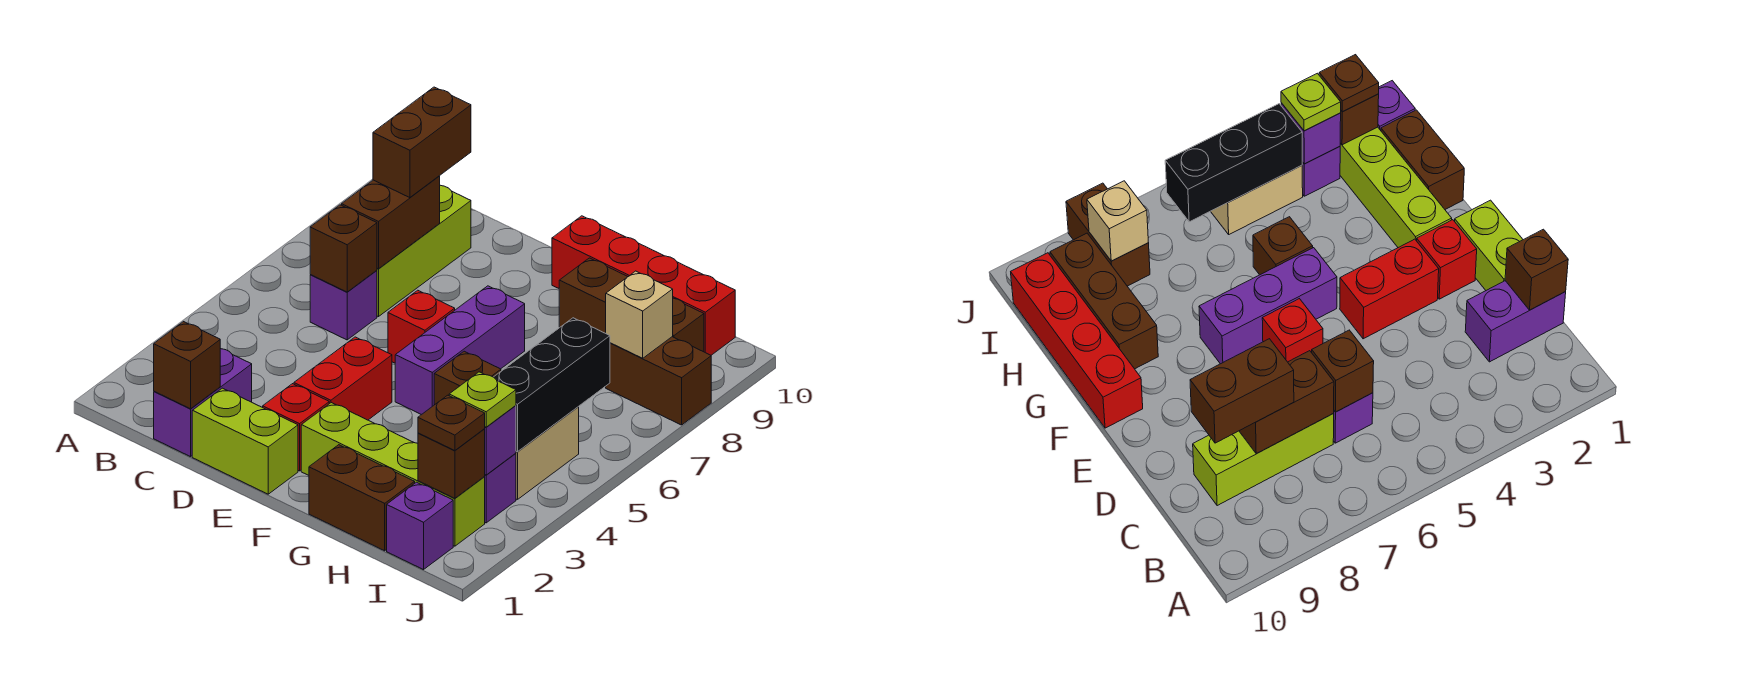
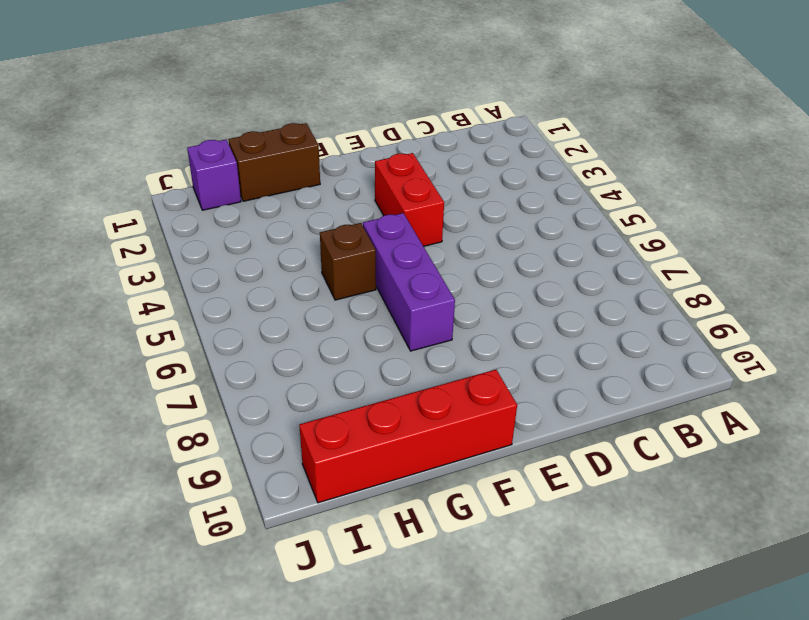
none -> purple brick C1:C2 level 1
none -> purple brick C6 level 1
none -> lime brick C7:C9 level 1

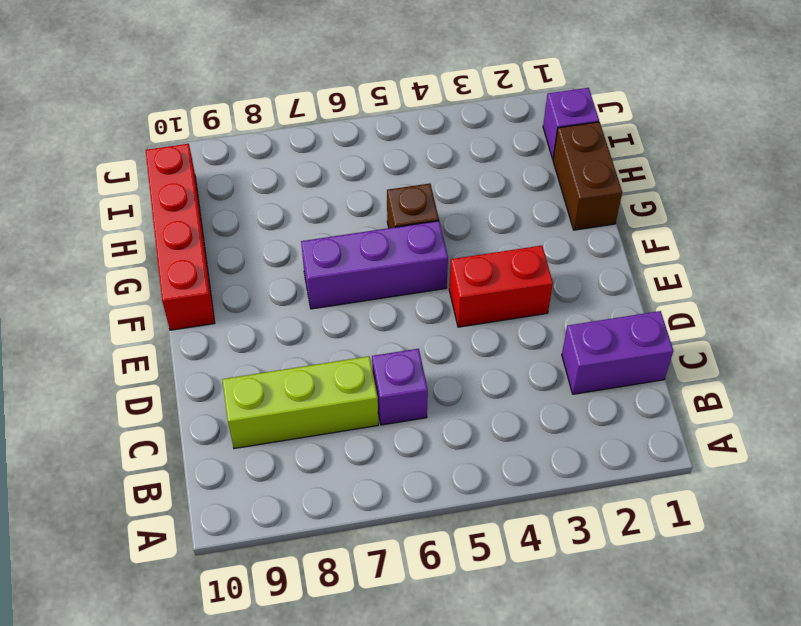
none -> lime brick D1:E1 level 1
none -> red brick E2 level 1
none -> red brick E6 level 1

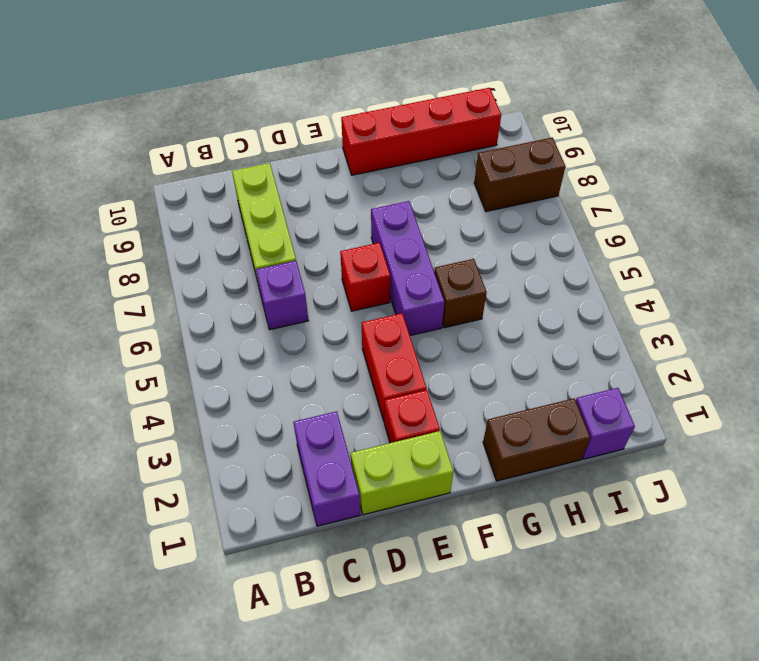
none -> lime brick F2:I2 level 1
none -> brown brick G9:I9 level 1
none -> purple brick I3 level 1

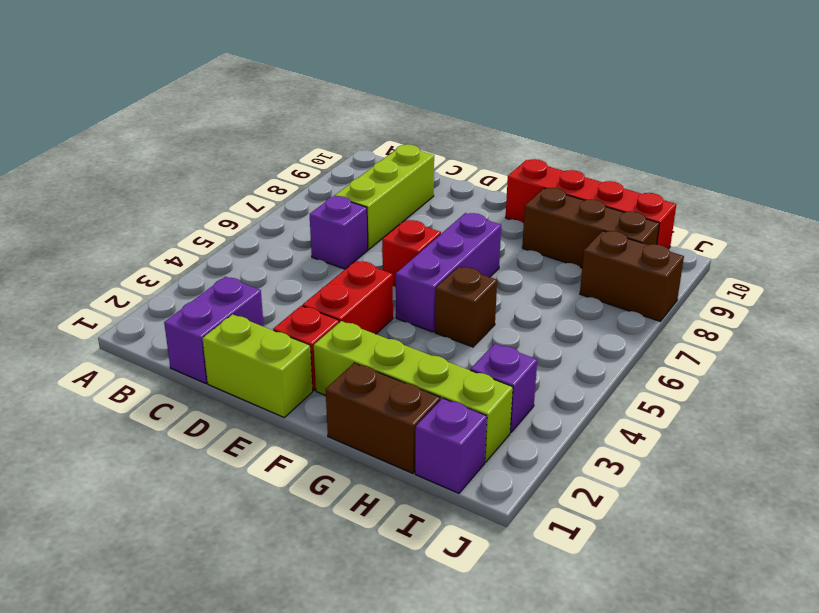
none -> tan brick I4:I5 level 1
none -> brown brick C1 level 2
none -> brown brick C6 level 2

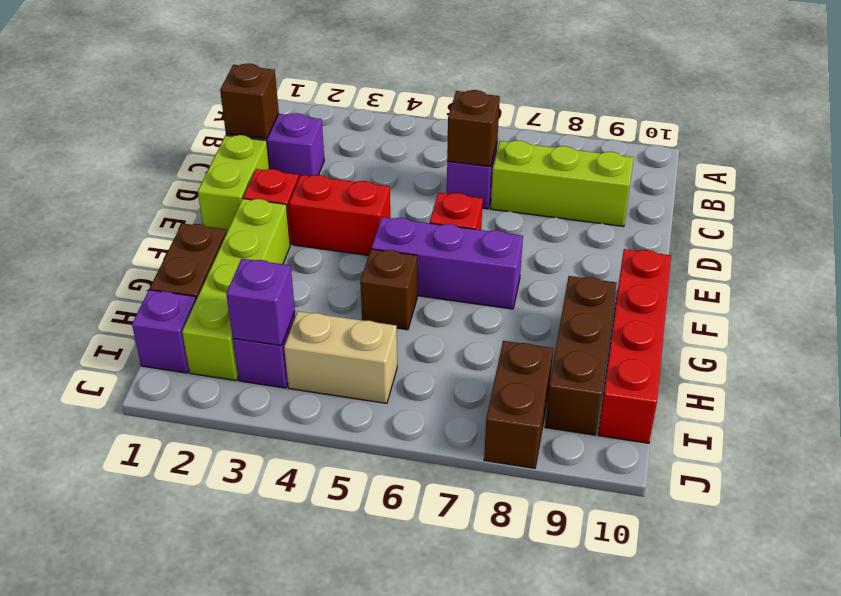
none -> brown brick C7:C8 level 2
none -> brown brick I2 level 2
none -> black brick I4:I6 level 2

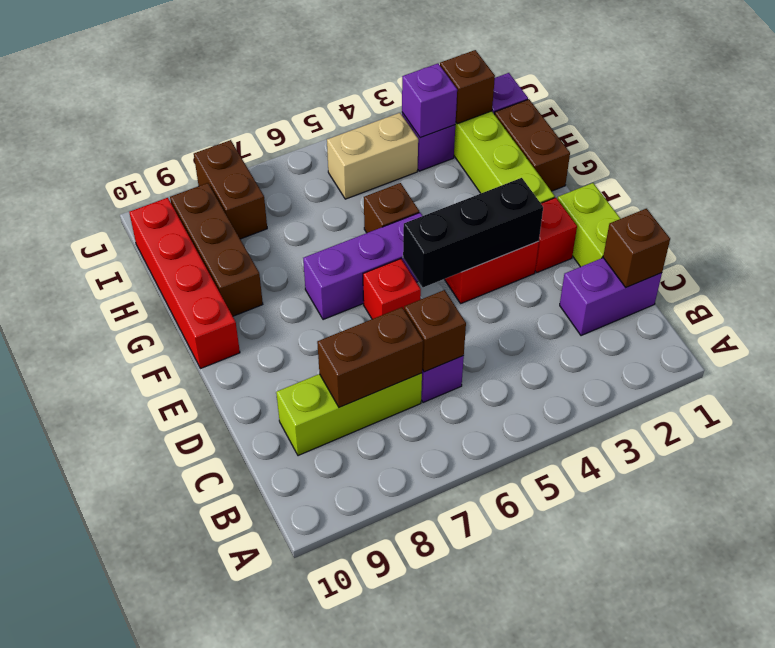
black brick E3:E5 level 2 -> black brick I4:I6 level 2
none -> tan brick I8 level 2
none -> brown brick C8:C9 level 3
none -> brown plate I2 level 3

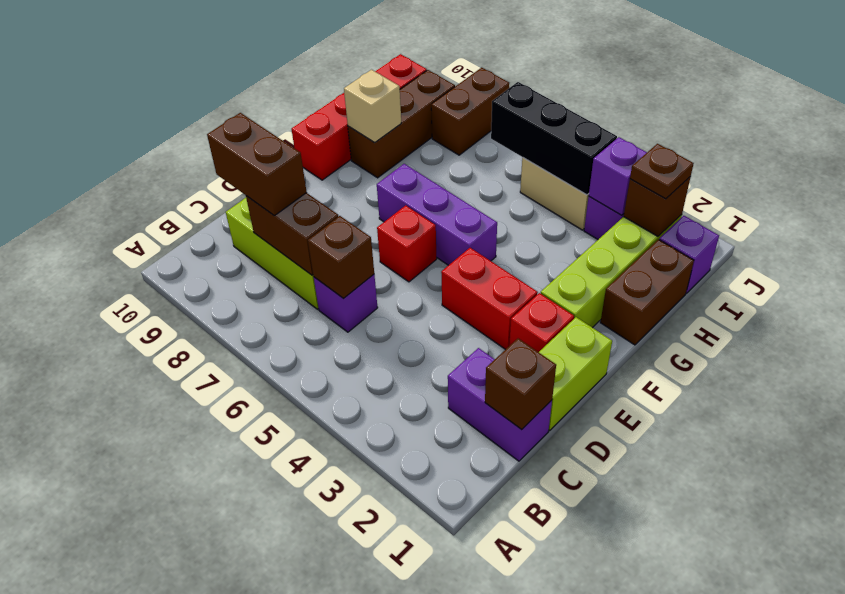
tan brick G9 level 2 -> tan brick I8 level 2
none -> brown brick G5 level 1
none -> lime plate I3 level 3

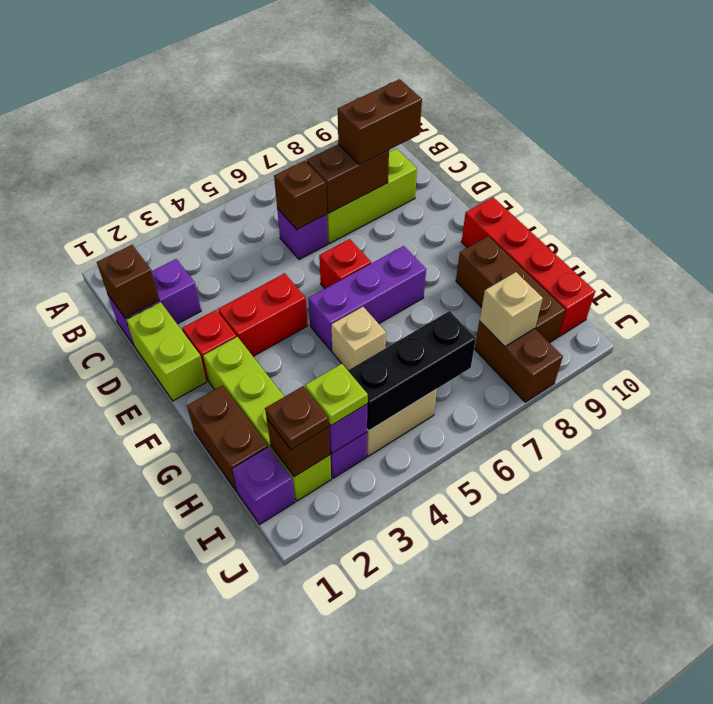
tan brick G5 level 1 -> brown brick G5 level 1

